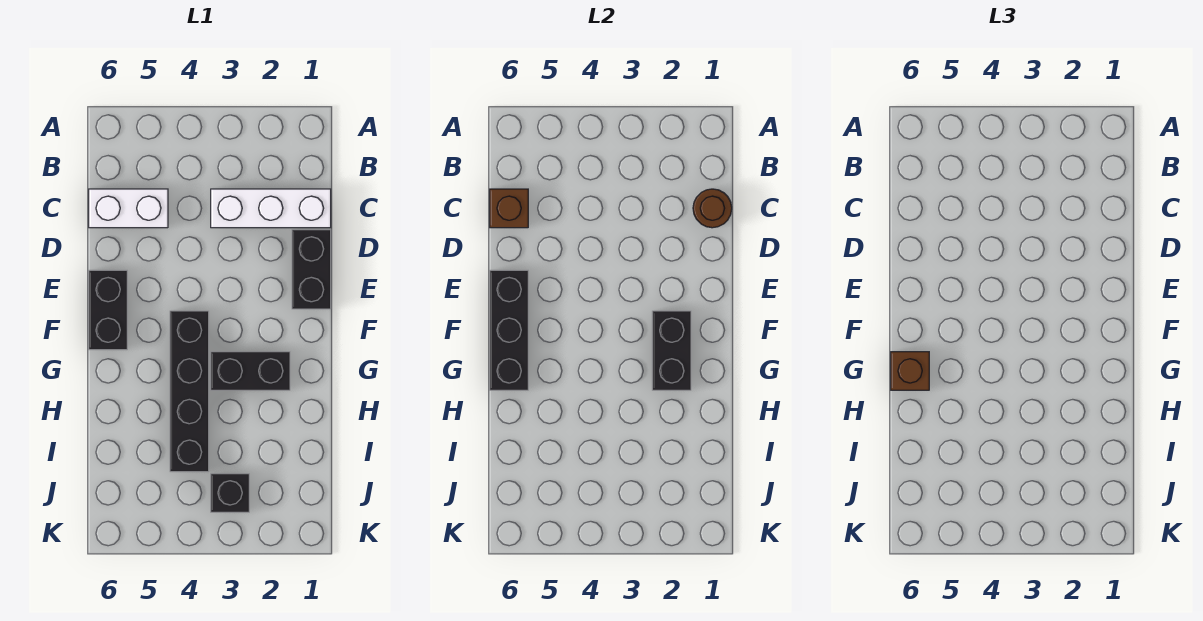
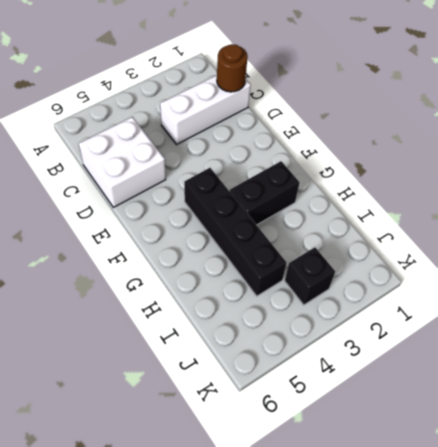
white brick C5:D6 level 1 -> white brick C5:C6 level 1
none -> black brick D1:E1 level 1
none -> black brick E6:F6 level 1
none -> brown brick C6 level 2

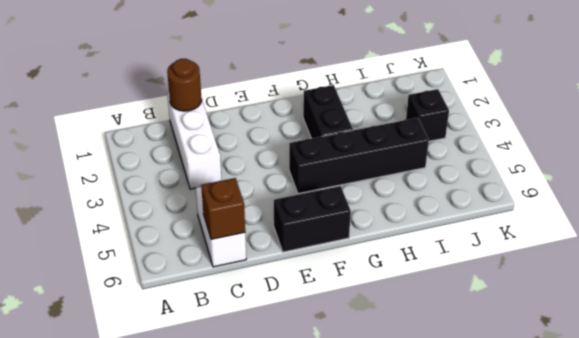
none -> black brick D1:E1 level 1
none -> black brick E6:G6 level 2
none -> black brick F2:G2 level 2

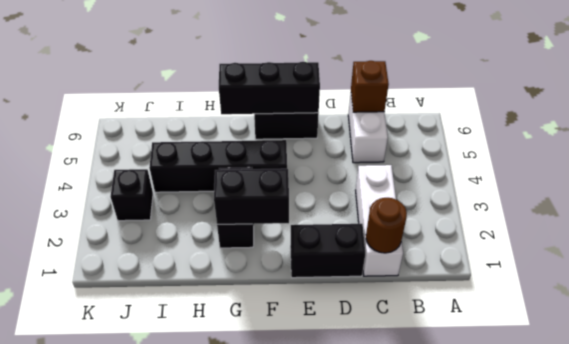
none -> brown brick G6 level 3

